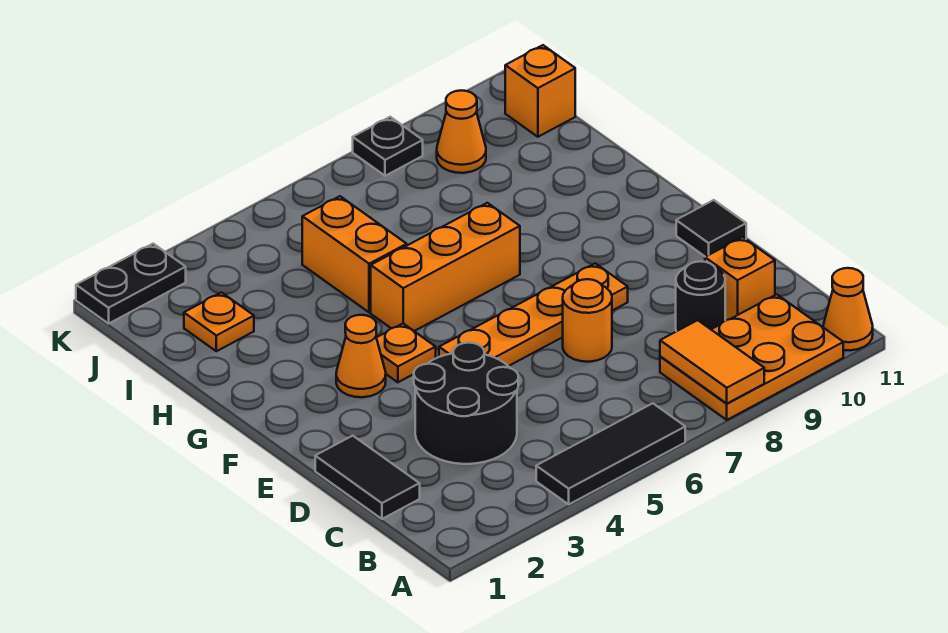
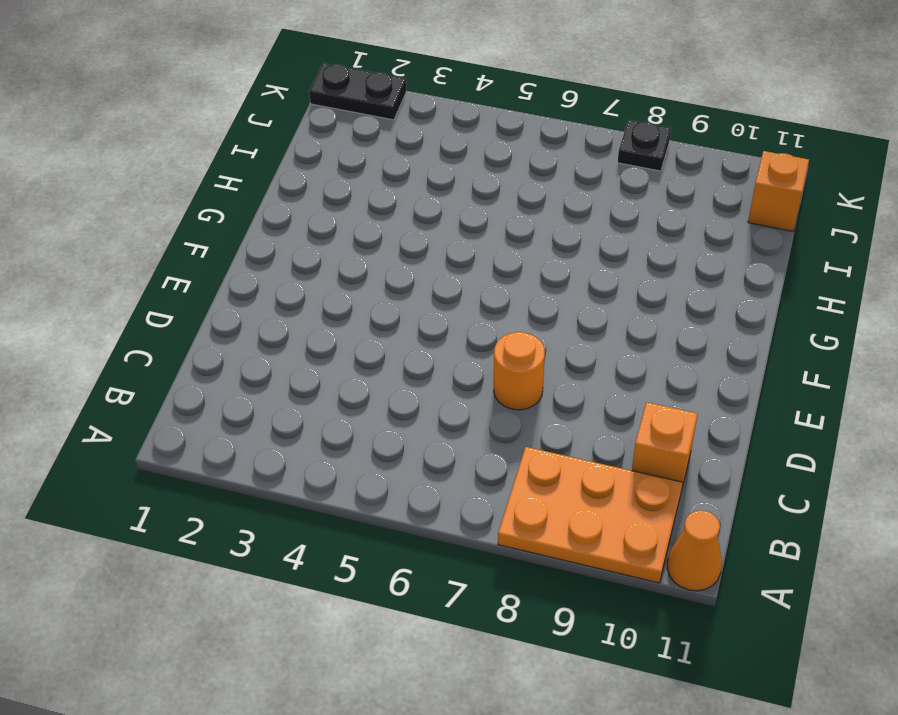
none -> black tile A4:A6 level 1
none -> black tile C1:D1 level 1
none -> black round brick C3:D4 level 1

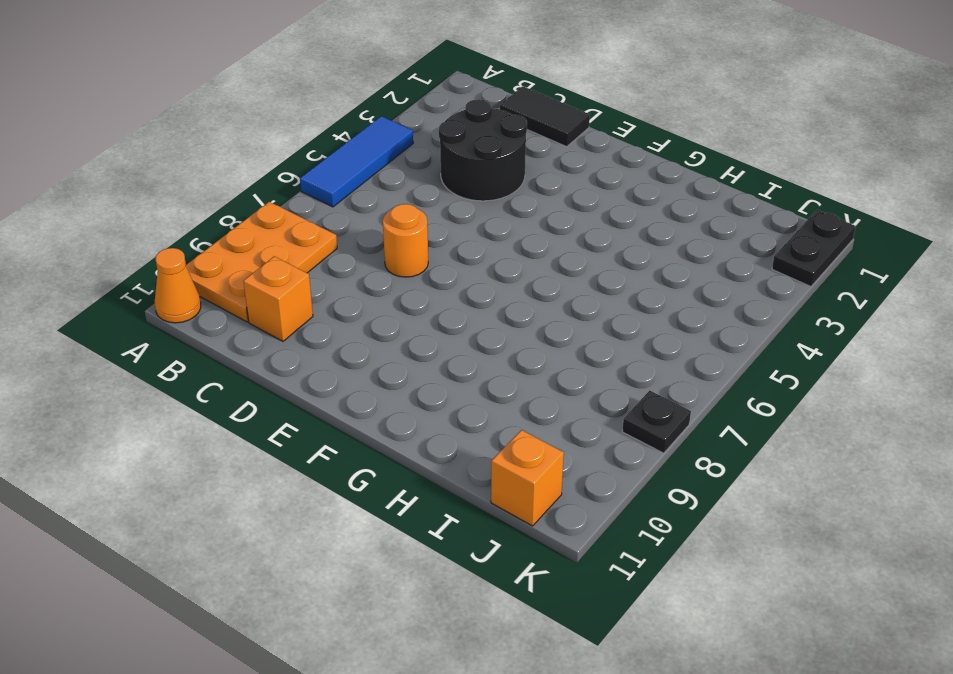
blue tile A4:A6 level 1 -> black tile A4:A6 level 1
none -> black round brick C9 level 1
none -> orange plate E5:E8 level 1
none -> black tile E11 level 1

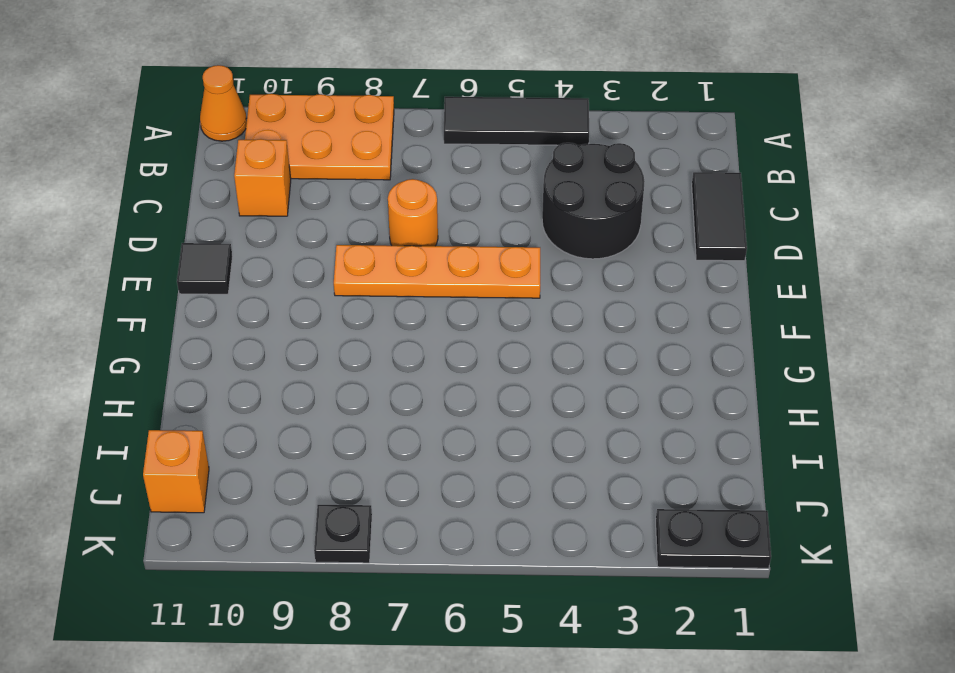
none -> black round brick C9 level 1
none -> orange cone F3 level 1
none -> orange plate F4 level 1

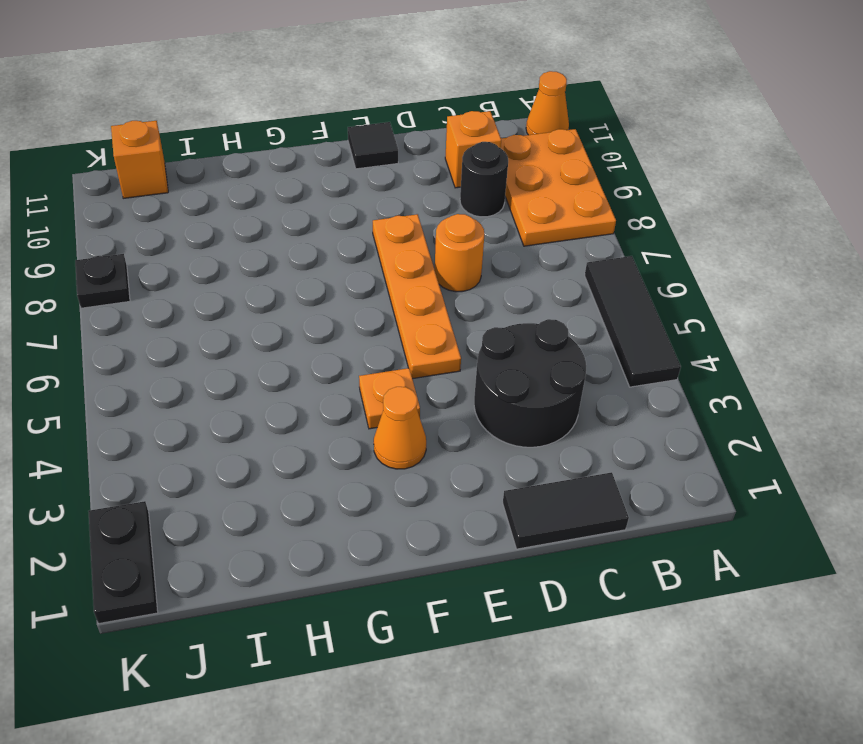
none -> orange brick G5:G7 level 1
none -> orange brick H5:I5 level 1
none -> orange plate I2 level 1

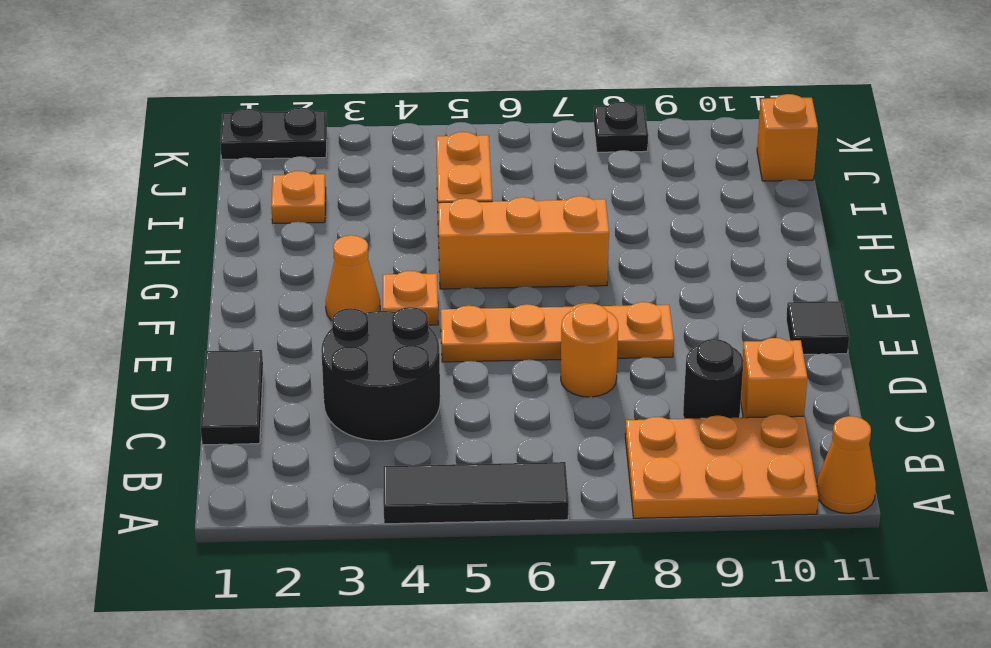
none -> orange cone J9 level 1
none -> orange tile A8:B8 level 2

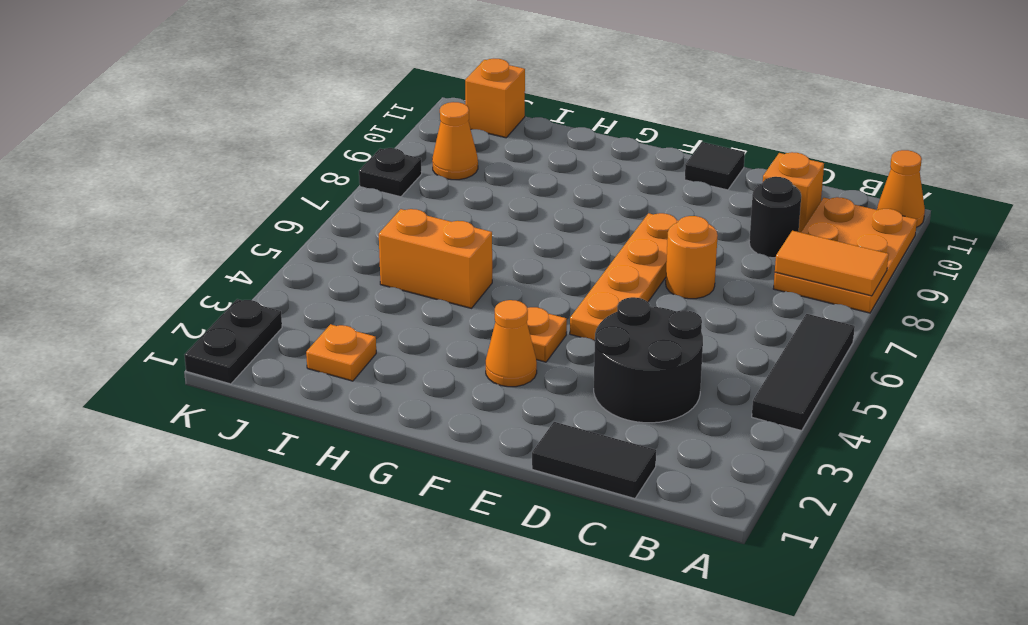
none -> orange brick G5:G7 level 1

